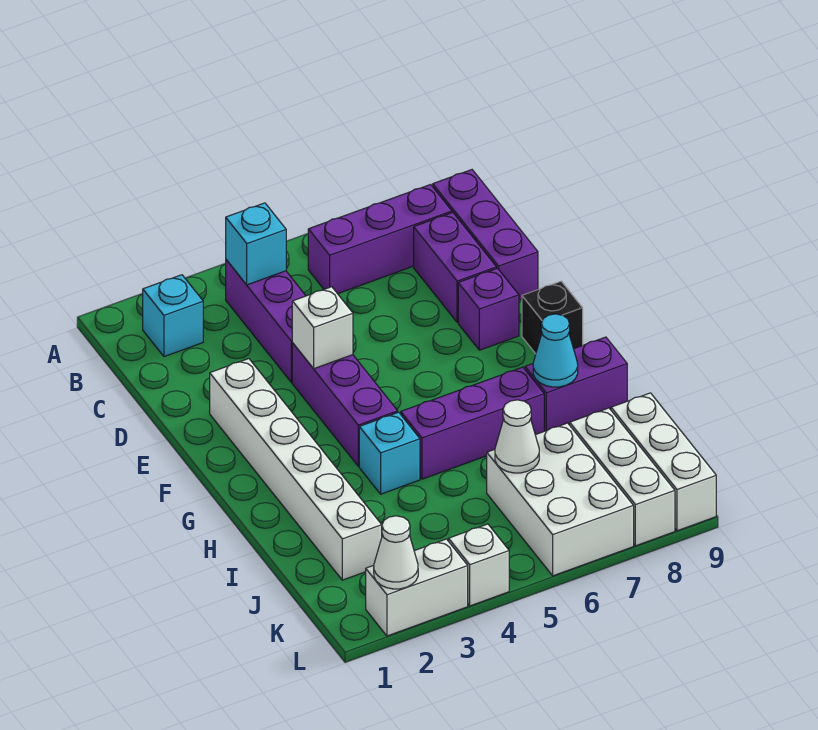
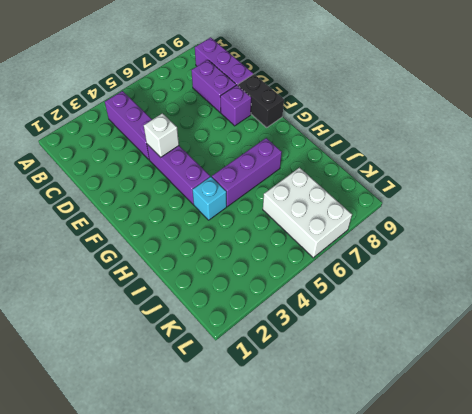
black brick E9:F9 level 1 -> black brick F9 level 1
none -> cyan brick B2 level 1
none -> purple brick B6:B8 level 1
none -> white brick E2:J2 level 1

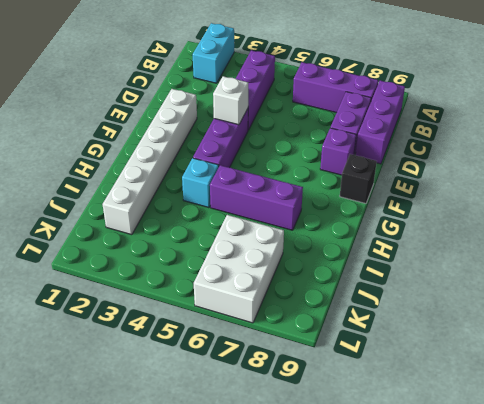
cyan brick A2:B2 level 1 -> cyan brick B2 level 1
none -> purple brick H8:H9 level 1
none -> white brick J8:L8 level 1
none -> white brick J9:L9 level 1

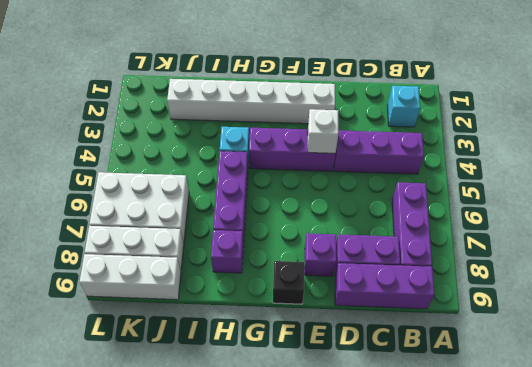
purple brick H8 level 1 -> purple brick H8:H9 level 1
none -> white brick L2:L3 level 1
none -> white brick L4 level 1
none -> cyan brick B4 level 2

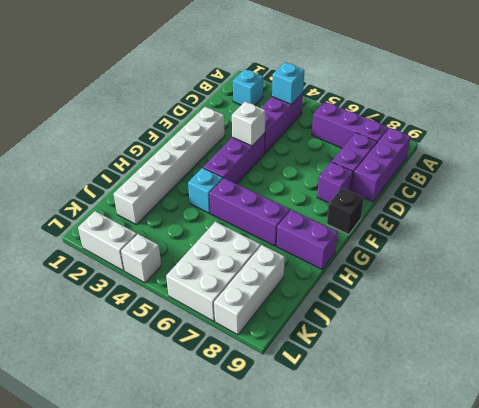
none -> white brick J9:L9 level 1
none -> cyan cone H8 level 2
none -> white cone J6 level 2

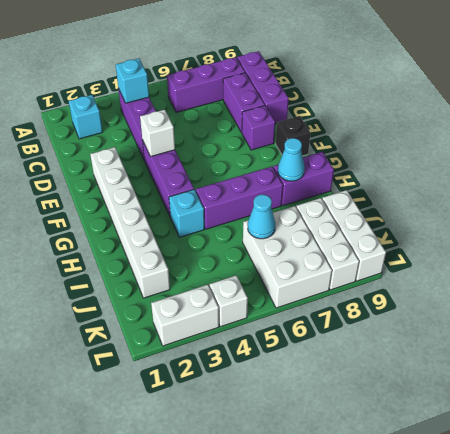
cyan cone J6 level 2 -> white cone J6 level 2
none -> white cone L2 level 2

